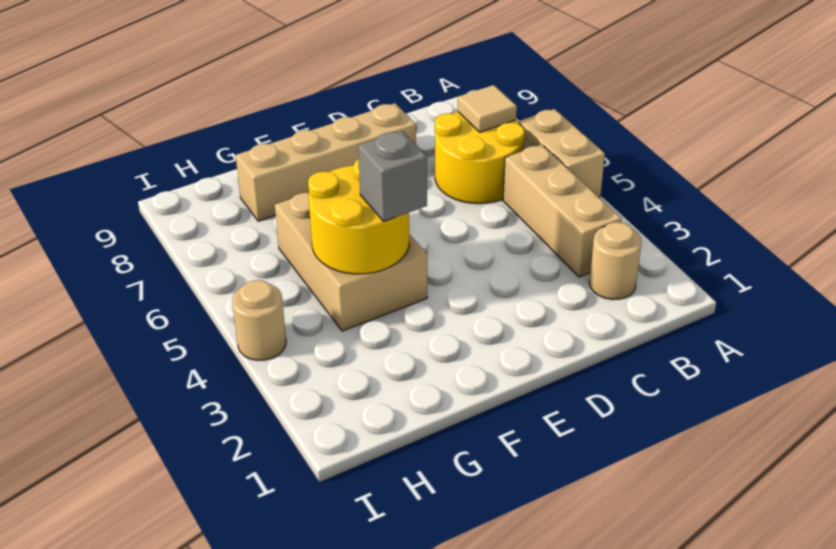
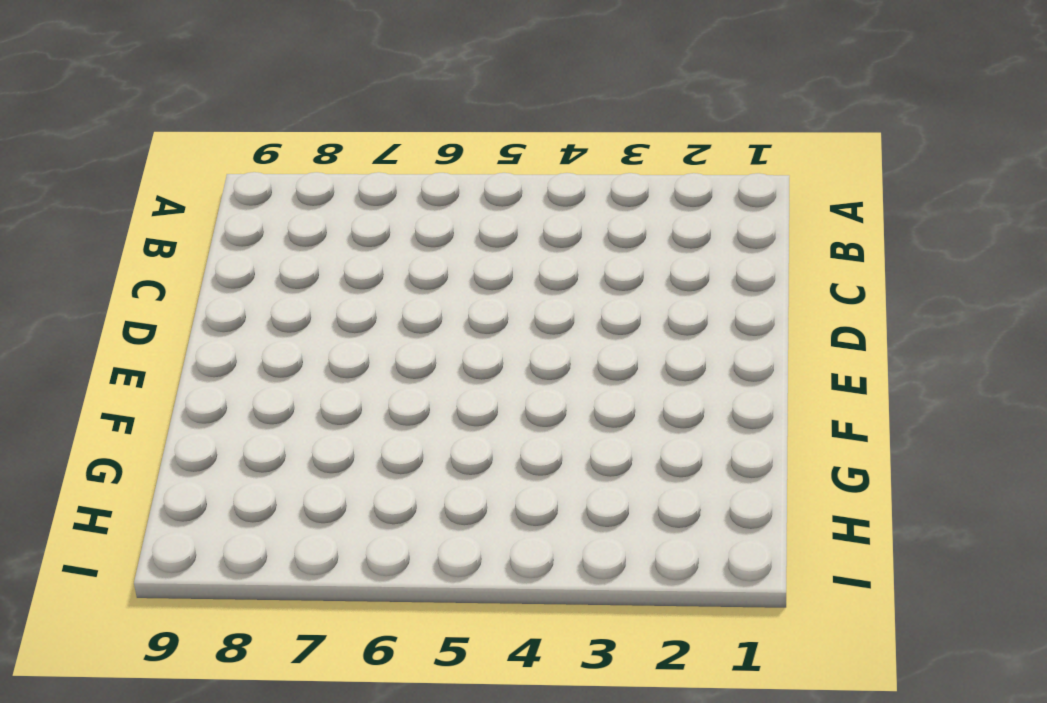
none -> tan brick A5:A6 level 1
none -> tan round brick B2 level 1

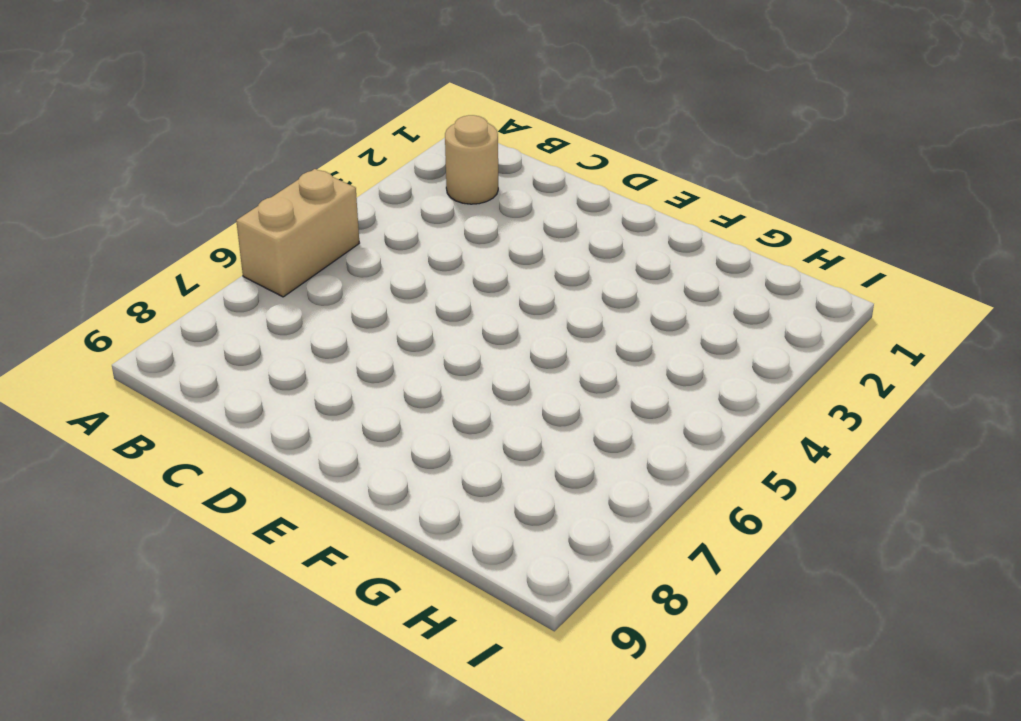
none -> tan brick B3:B5 level 1
none -> yellow round brick B6:C7 level 1

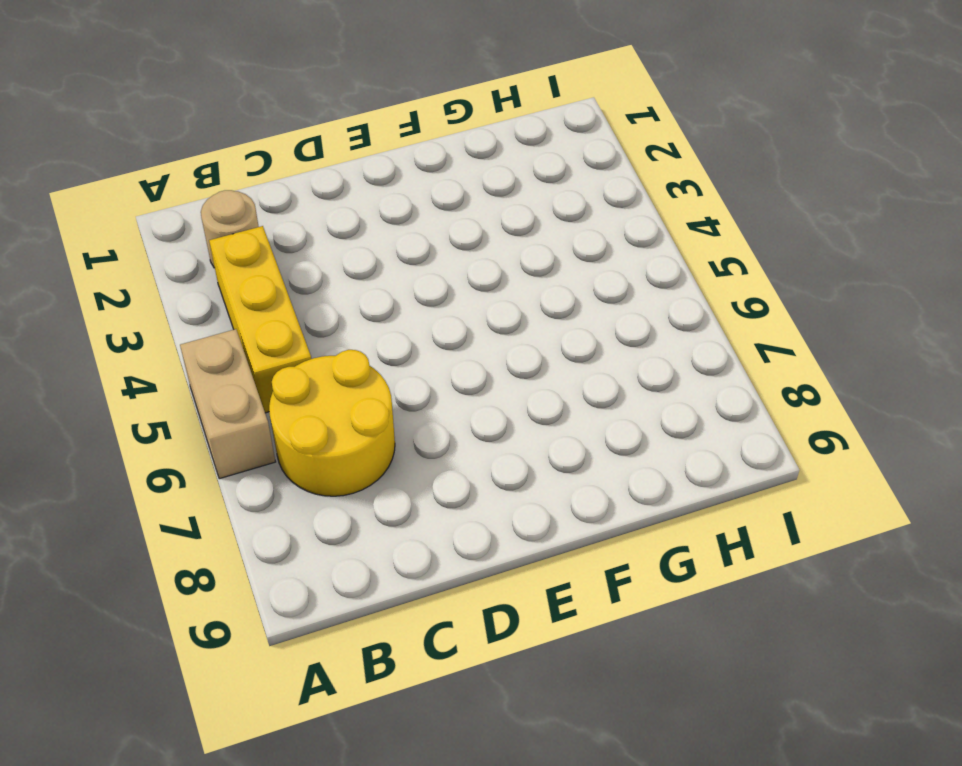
yellow brick B3:B5 level 1 -> tan brick B3:B5 level 1
none -> tan brick D8:G8 level 1
none -> tan brick F4:G6 level 1

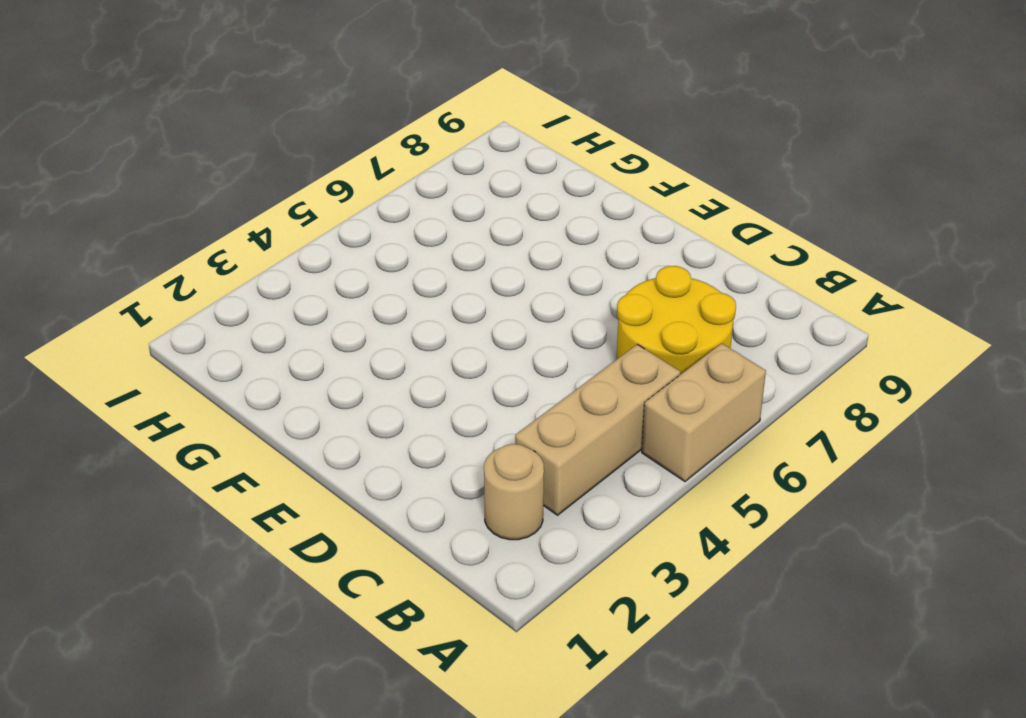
none -> tan brick D8:G8 level 1
none -> tan brick F4:G6 level 1

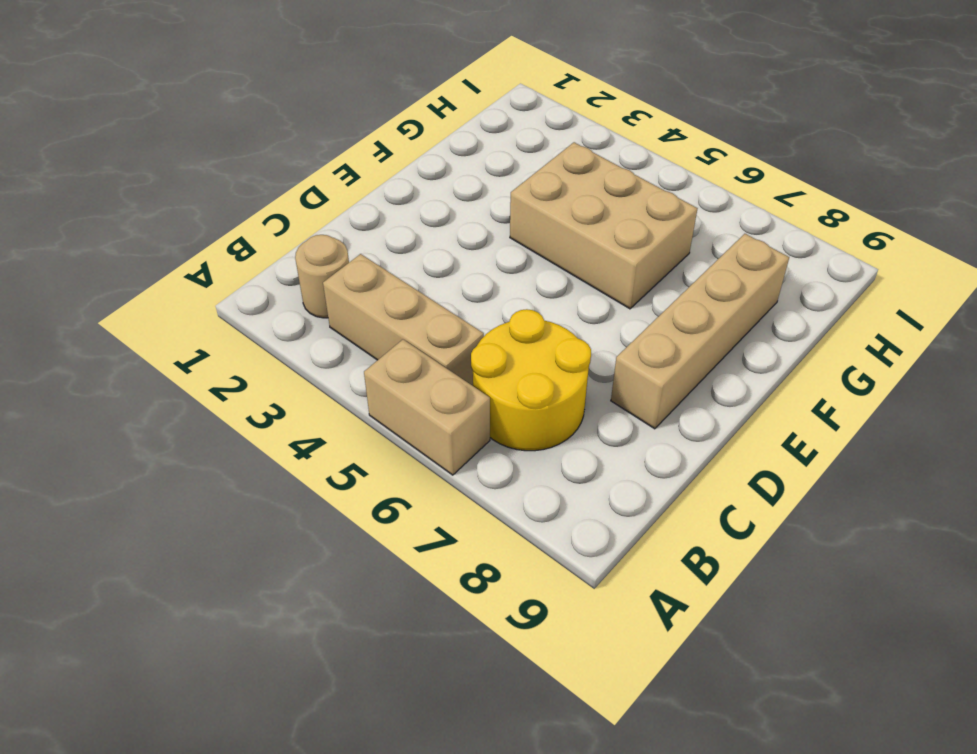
none -> tan round brick I4 level 1
none -> tan tile B7 level 2

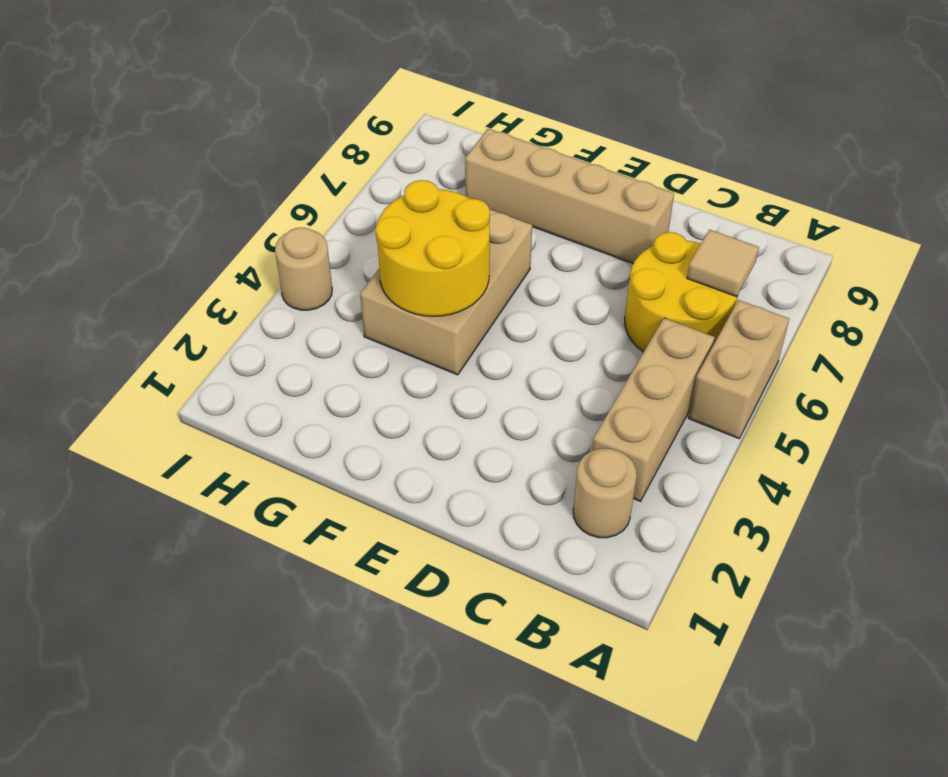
none -> grey brick F4 level 3

